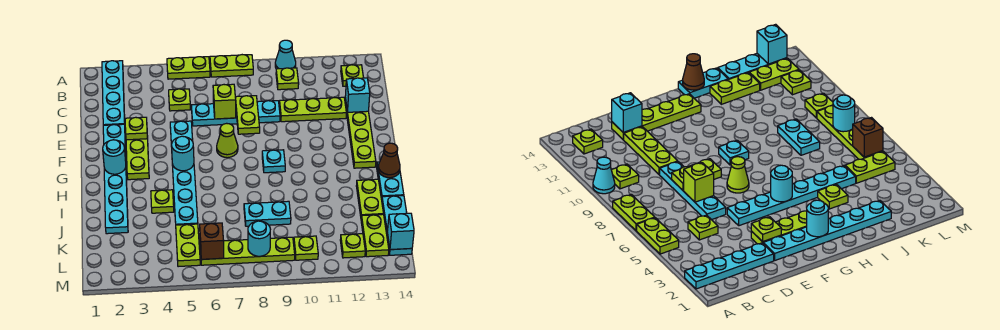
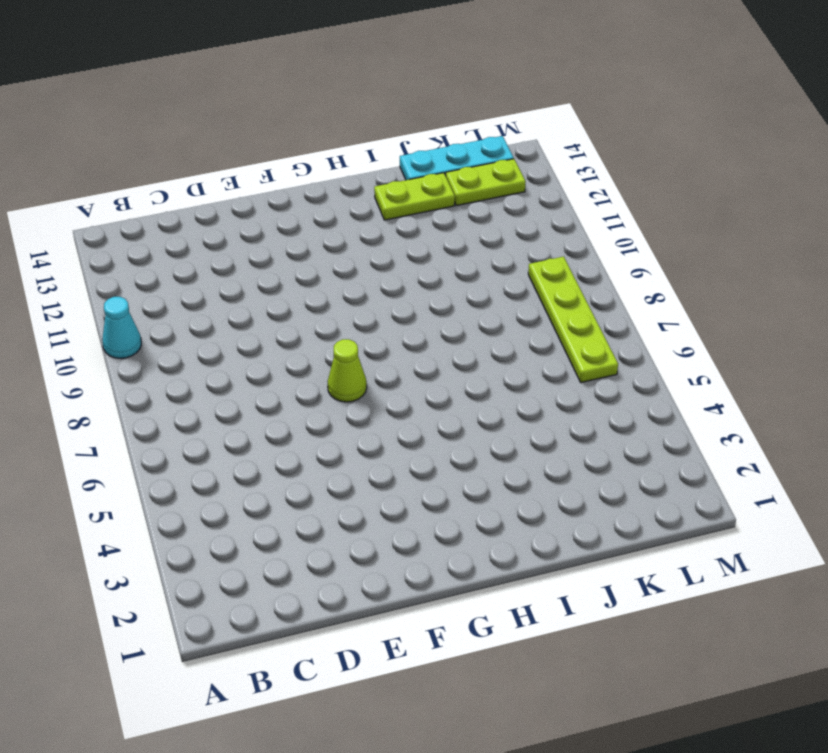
none -> cyan plate A2:D2 level 1
none -> lime plate A5:A6 level 1
none -> lime plate A7:A8 level 1
none -> lime plate B10 level 1

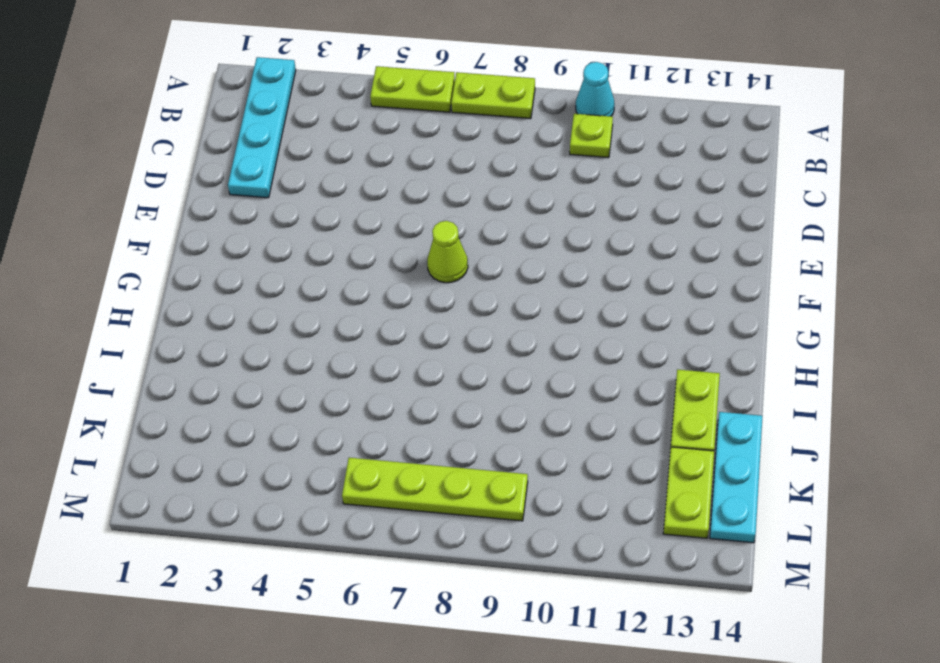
none -> lime plate B13 level 1
none -> lime plate C5 level 1
none -> cyan plate D6:D9 level 1
none -> lime plate D10:D12 level 1

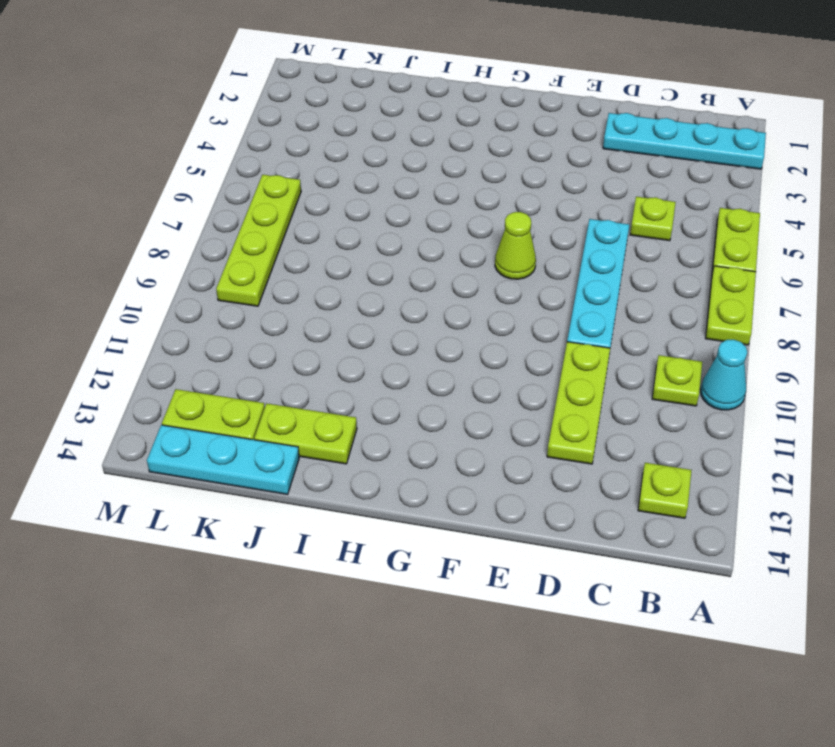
none -> lime plate D13:G13 level 1
none -> cyan plate E2:J2 level 1
none -> lime plate E3:G3 level 1
none -> cyan plate E5:J5 level 1

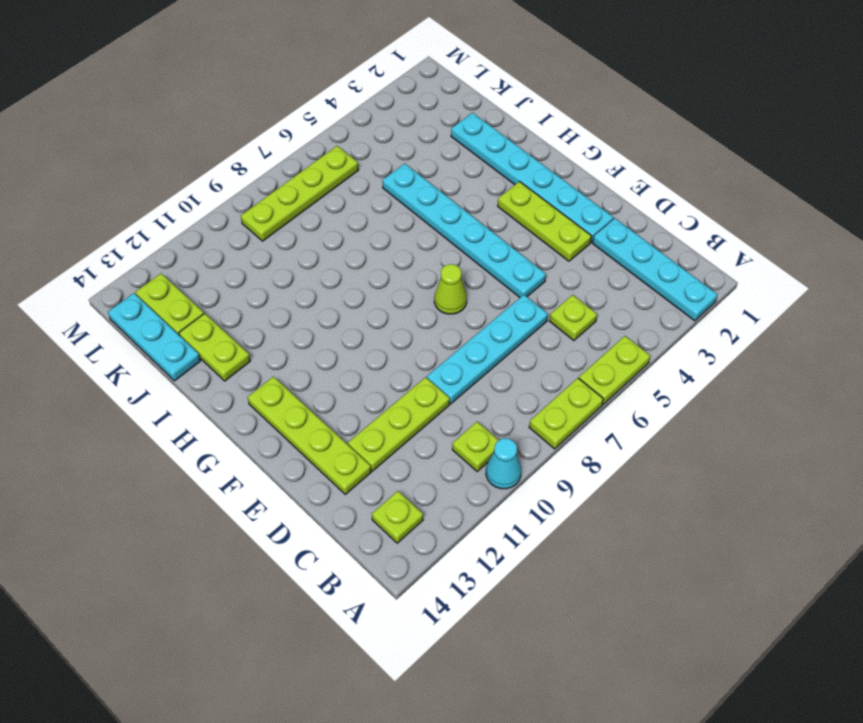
none -> cyan plate G9 level 1
none -> cyan plate H14:I14 level 1
none -> lime plate I4 level 1
none -> cyan plate J8:J9 level 1

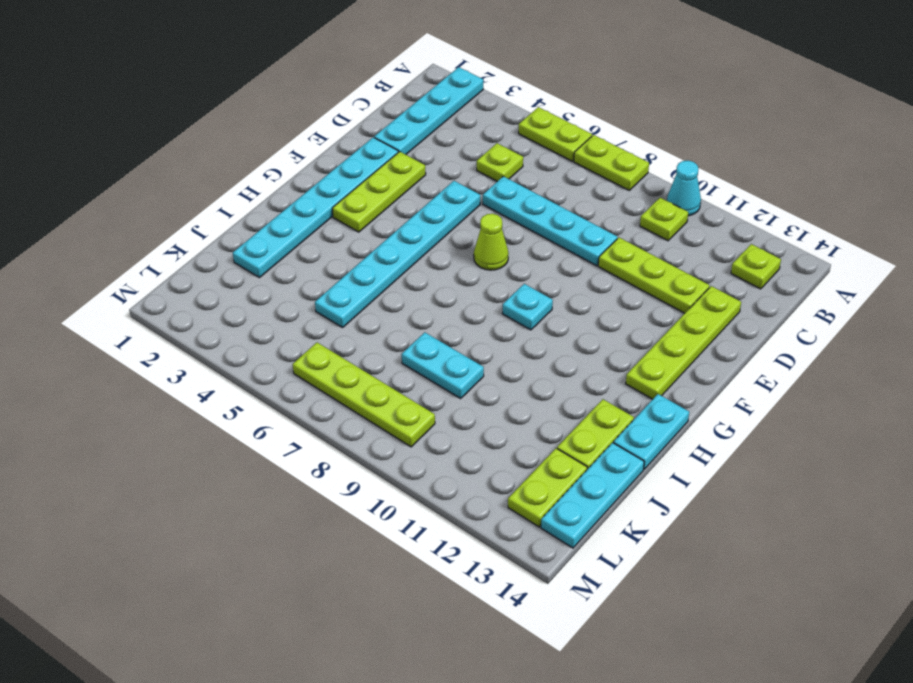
none -> lime plate I4 level 1
none -> lime plate K5:L5 level 1
none -> lime plate L10 level 1
none -> lime plate L12 level 1

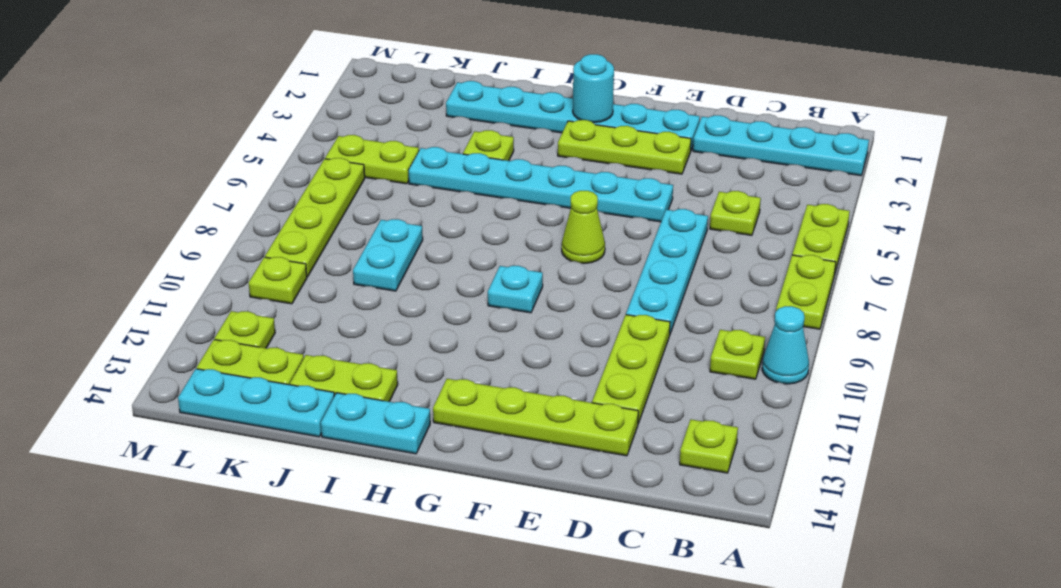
none -> lime brick D7 level 2
none -> lime plate D8:E8 level 2
none -> cyan brick D13 level 2
none -> lime plate E3 level 2

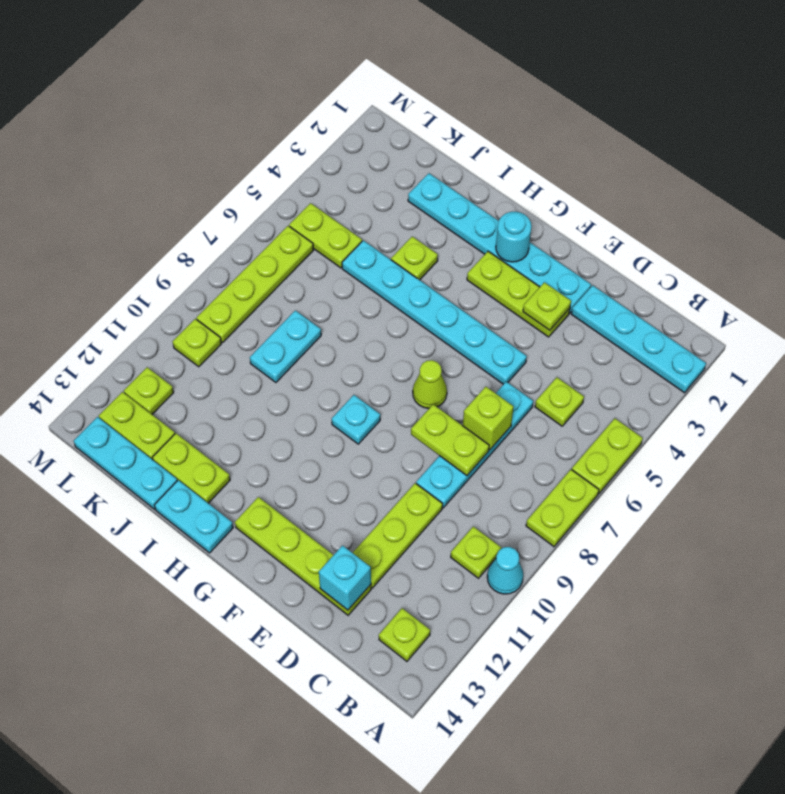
none -> cyan round brick G5 level 2
none -> brown cone H14 level 2
none -> brown brick L6 level 2
none -> cyan round brick L8 level 2

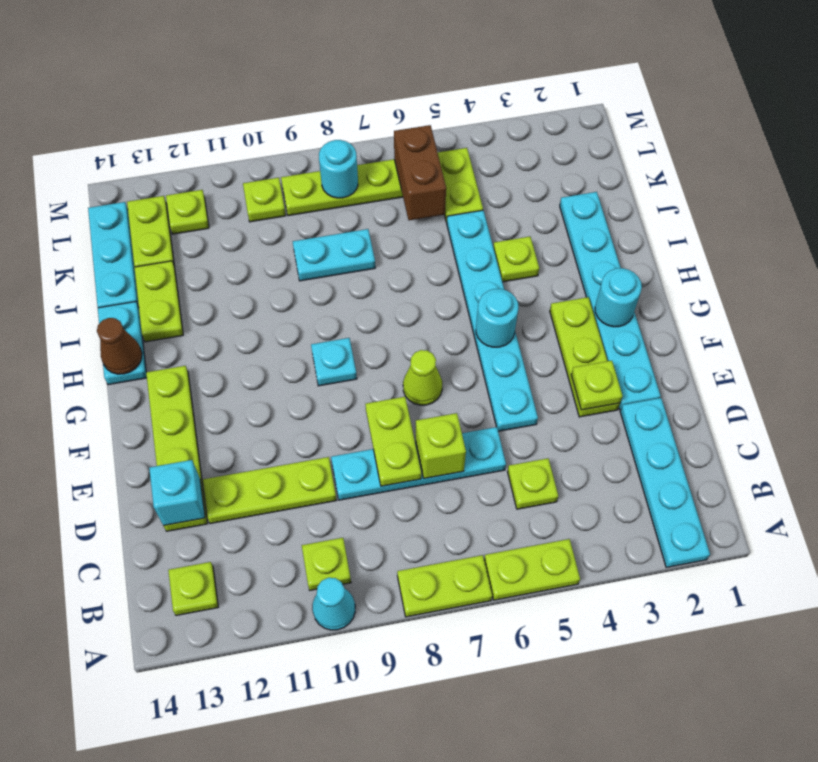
brown brick K6:L6 level 2 -> brown brick L6 level 2
none -> cyan brick L14 level 2

